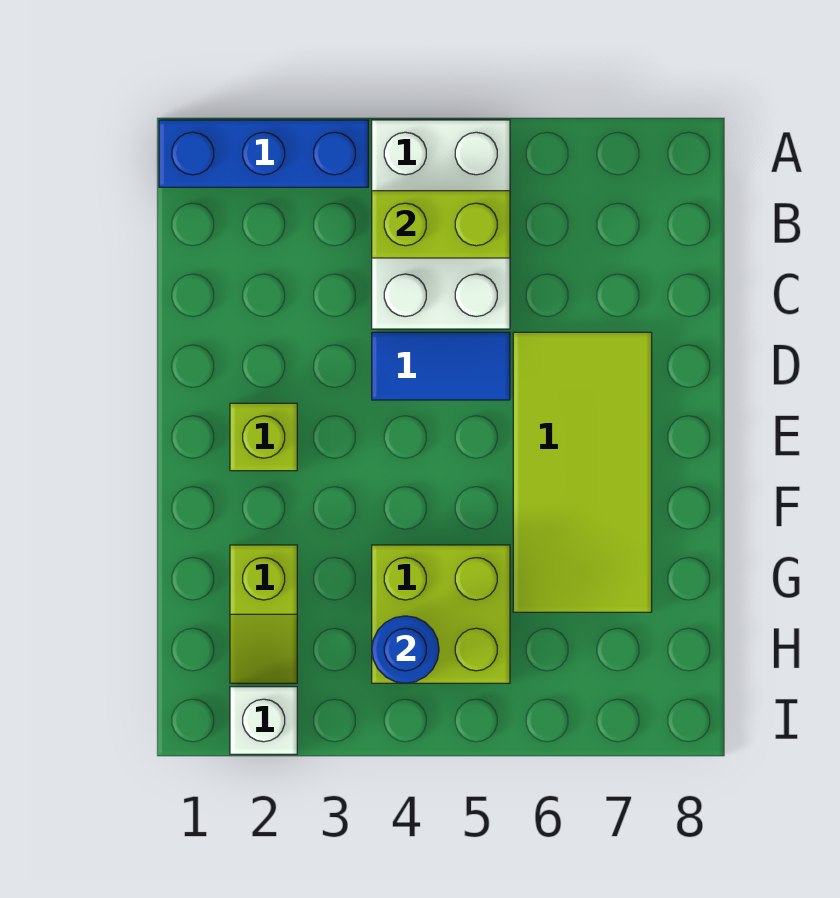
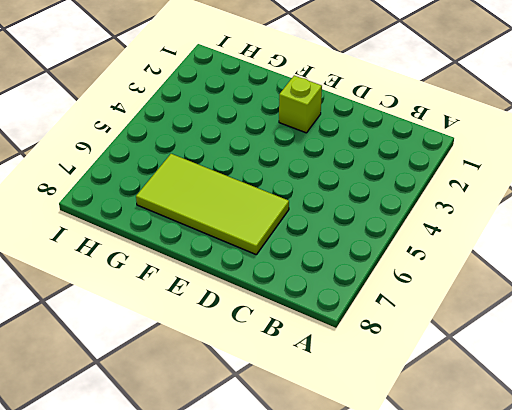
none -> blue brick A1:A3 level 1
none -> white brick A4:C5 level 1

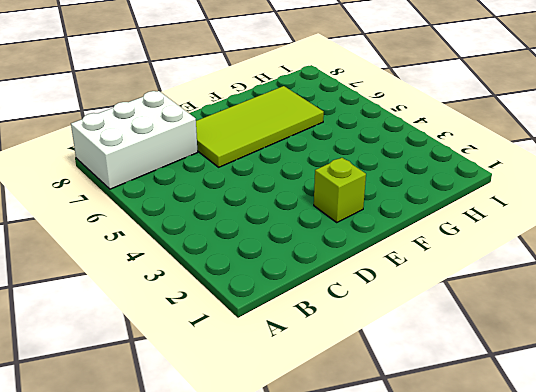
white brick A7:C8 level 1 -> white brick A4:C5 level 1
none -> blue brick A1:A3 level 1
none -> blue tile D4:D5 level 1

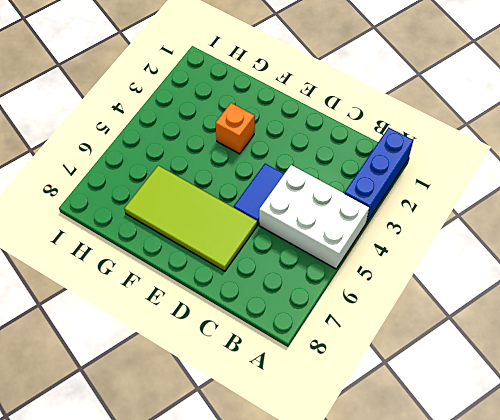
orange brick F3 level 1 -> none
none -> lime brick E2 level 1
none -> lime slope G2:H2 level 1 top G

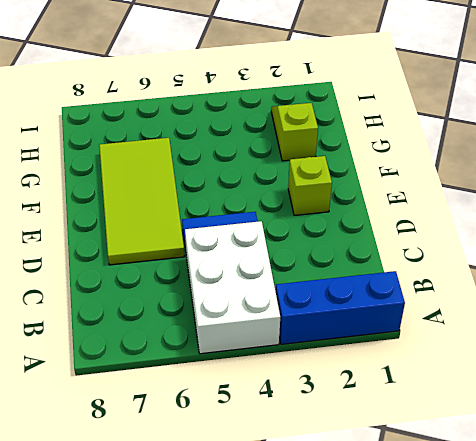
none -> lime brick G4:H5 level 1
none -> white brick I2 level 1

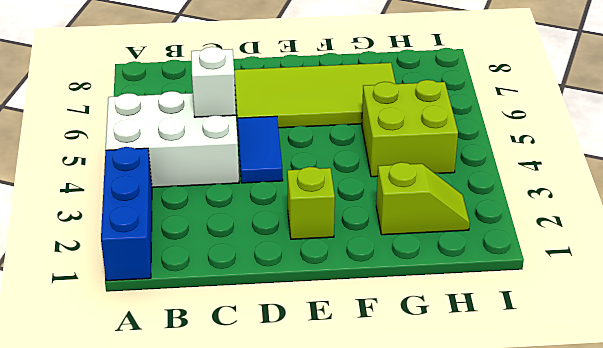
white brick C5 level 2 -> white brick I2 level 1
none -> lime brick B4:B5 level 2
none -> blue round brick H4 level 2

